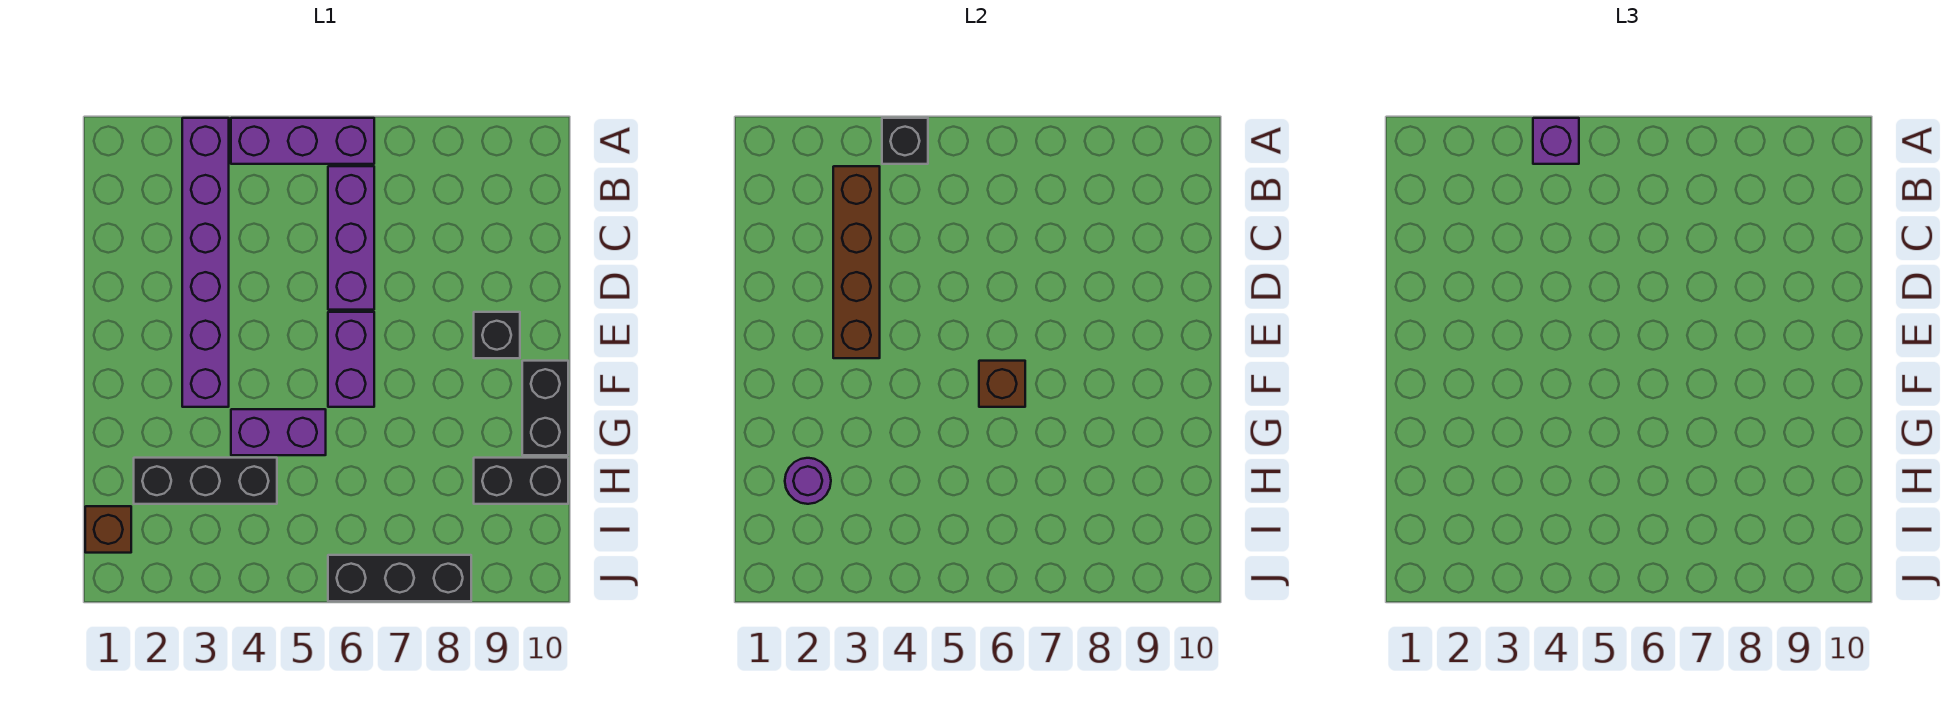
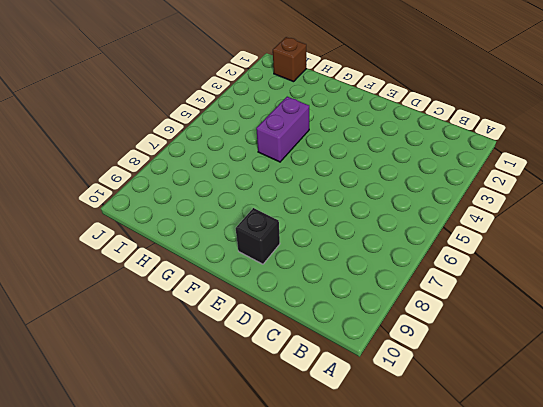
none -> purple brick A3:F3 level 1
none -> purple brick A4:A6 level 1
none -> purple brick B6:D6 level 1

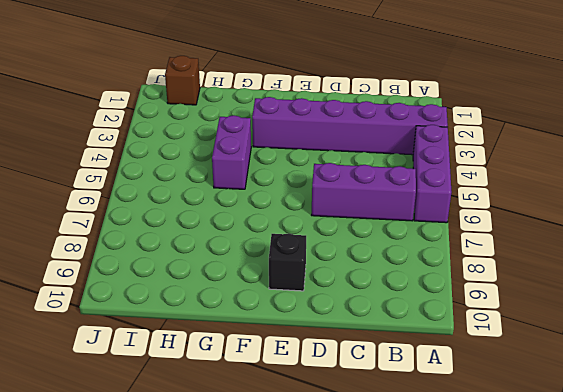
none -> purple brick E6:F6 level 1
none -> black brick F10:G10 level 1
none -> black brick H2:H4 level 1

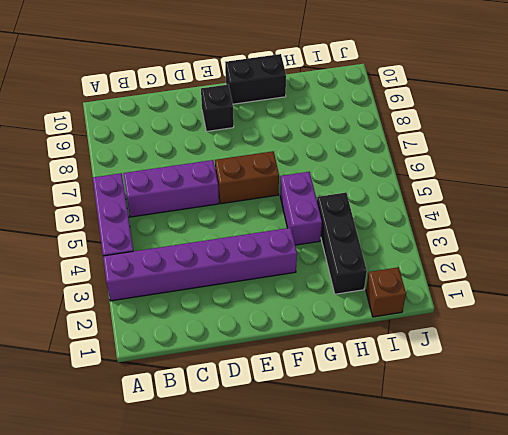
brown brick E6:F6 level 1 -> purple brick E6:F6 level 1
none -> black brick H9:H10 level 1
none -> black brick J6:J8 level 1
none -> black brick A4 level 2

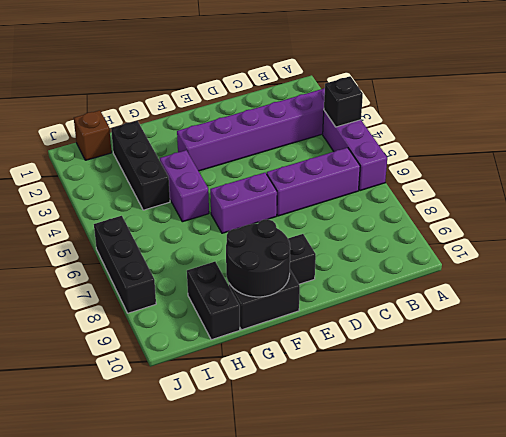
black round brick F9:G10 level 2 -> none
none -> brown brick B3:E3 level 2
none -> brown brick F6 level 2
none -> purple round brick H2 level 2

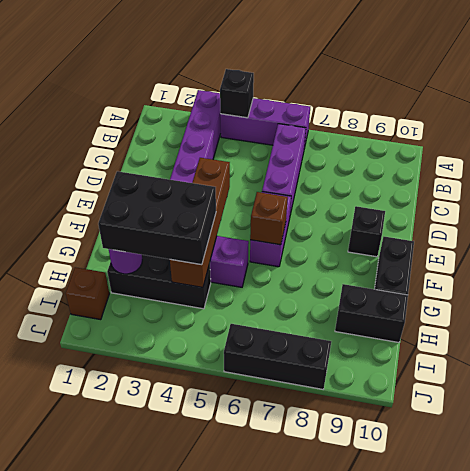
brown brick E4:H4 level 2 -> brown brick B3:E3 level 2
black brick G2:H4 level 3 -> none
none -> purple brick A4 level 3

